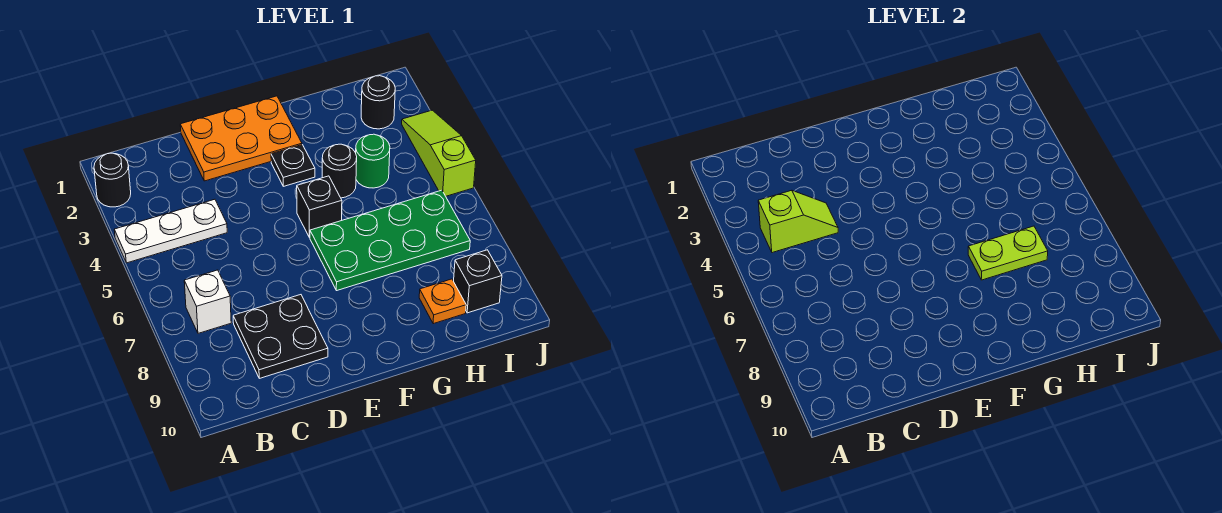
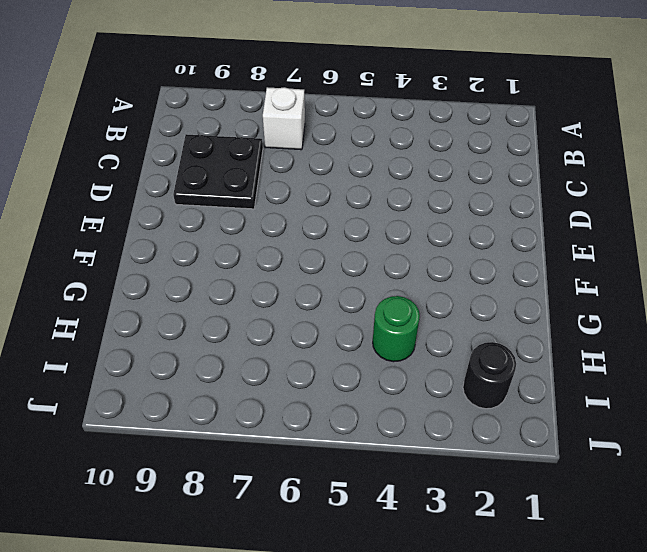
none -> black round brick A2 level 1
none -> white plate A4:C4 level 1
none -> orange plate D1:F2 level 1

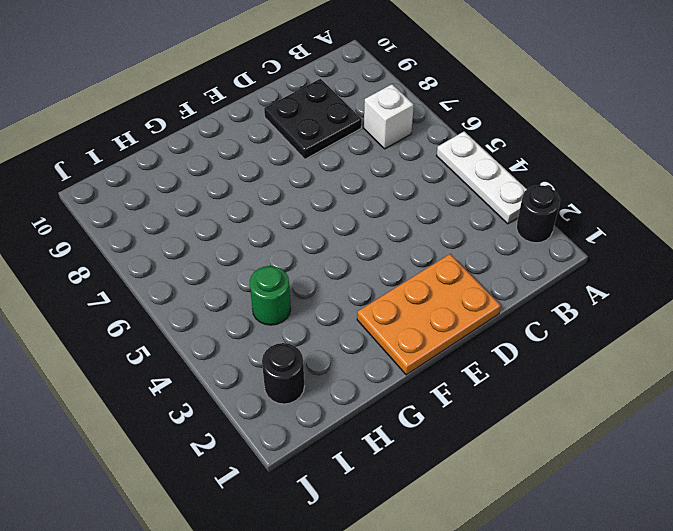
white plate A3:A5 level 1 -> white plate A4:C4 level 1
none -> black plate F3 level 1
none -> black brick F5 level 1
none -> green plate F6:I7 level 1

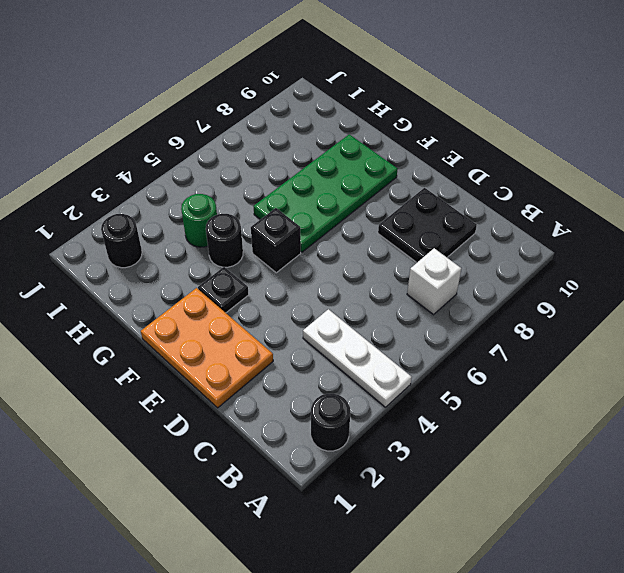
green plate F6:G9 level 1 -> green plate F6:I7 level 1
none -> orange plate H9 level 1
none -> black brick I9 level 1
none -> lime slope J3:J5 level 1 top 5

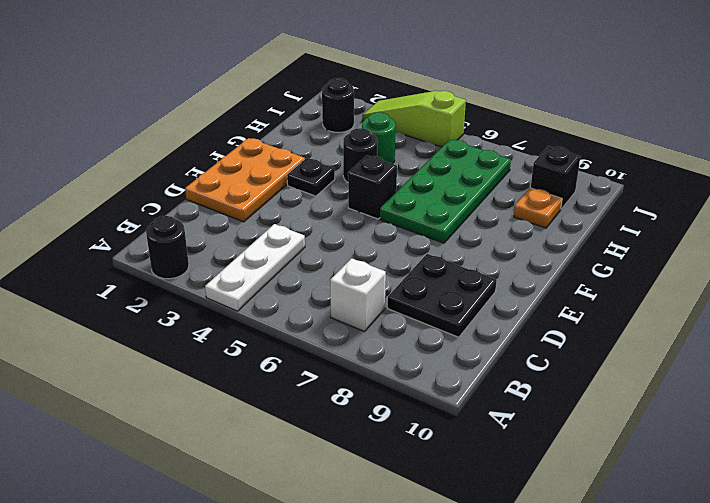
none -> lime slope B4:C4 level 2 top B
none -> lime plate G7:H7 level 2

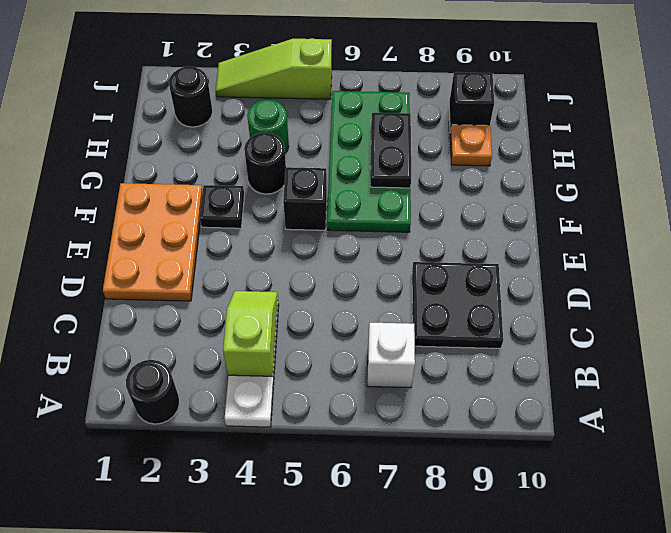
black plate G7:H7 level 2 -> lime plate G7:H7 level 2

